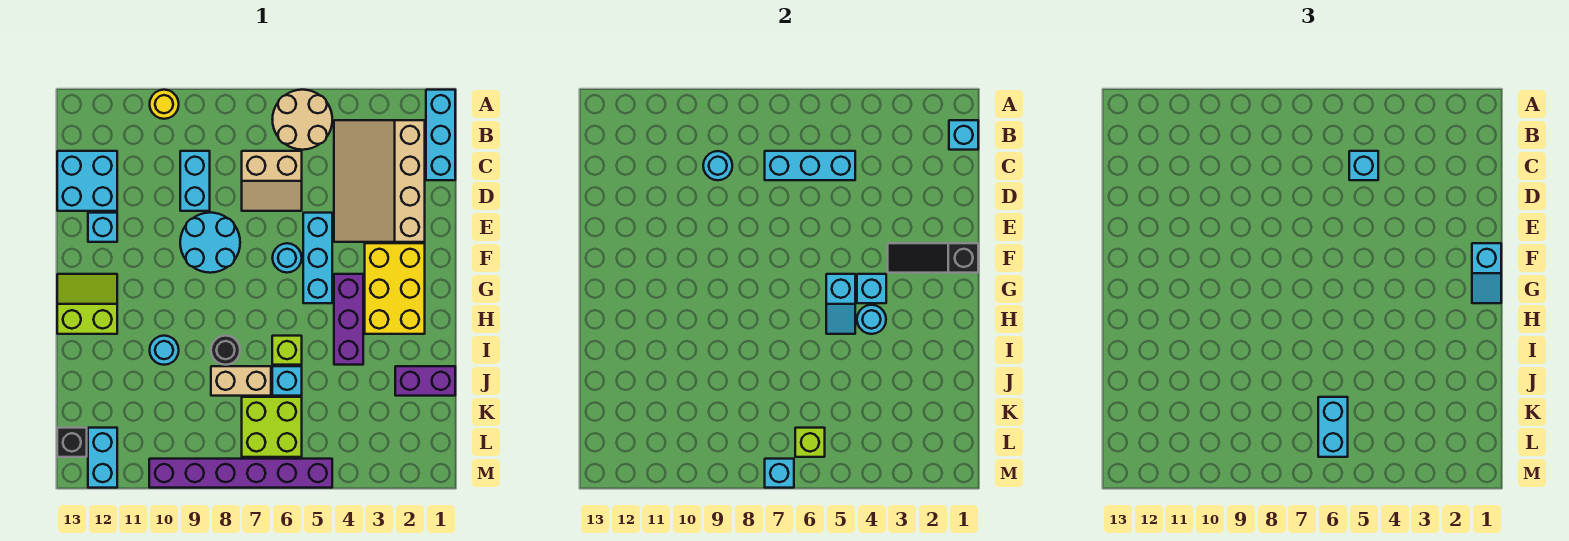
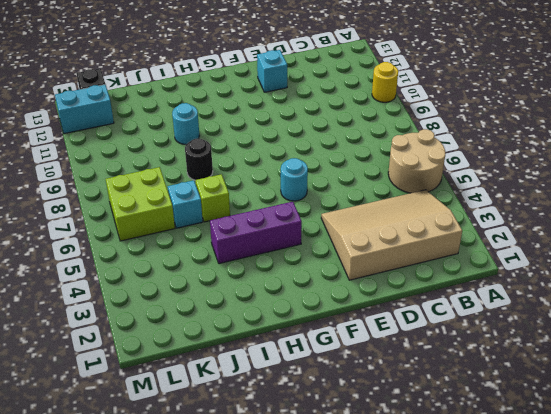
none -> cyan brick A1:C1 level 1
none -> tan slope C6:D7 level 1 top C
none -> cyan brick C9:D9 level 1
none -> cyan brick C12:D13 level 1

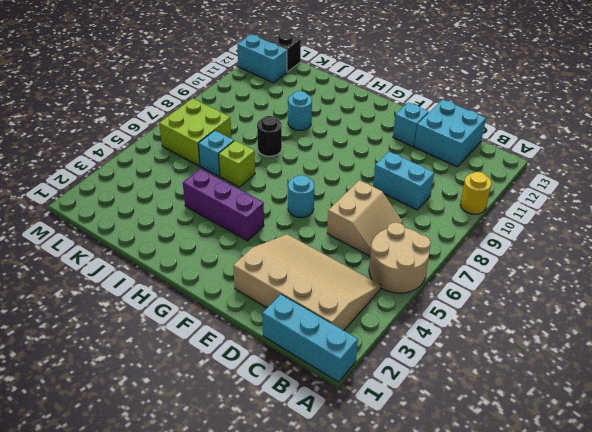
tan slope C6:D7 level 1 top D -> tan slope C6:D7 level 1 top C
none -> cyan brick E5:G5 level 1
none -> cyan round brick E8:F9 level 1
none -> yellow brick F2:H3 level 1
none -> lime slope G12:H13 level 1 top H

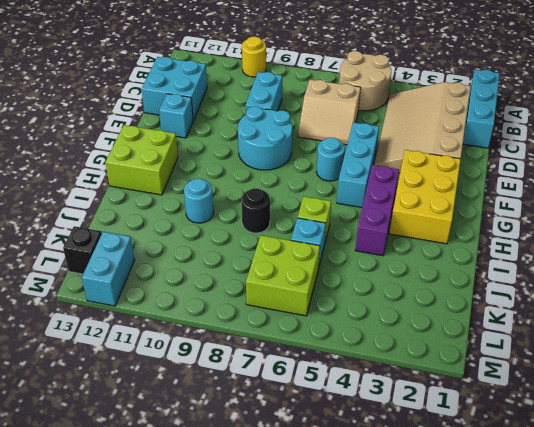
lime brick G12:H13 level 1 -> lime slope G12:H13 level 1 top H
none -> purple brick J1:J2 level 1
none -> tan brick J7:J8 level 1
none -> purple brick M5:M10 level 1
none -> cyan brick B1 level 2

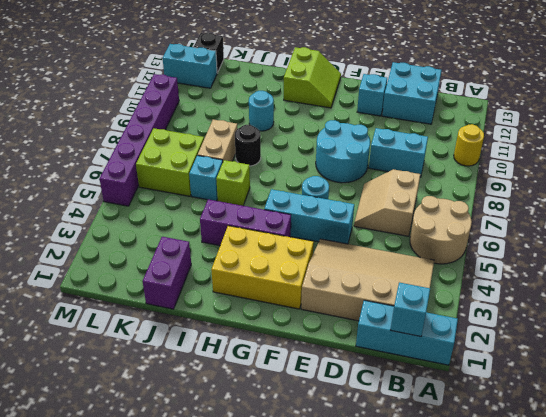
none -> cyan brick C5:C7 level 2
none -> cyan round brick C9 level 2
none -> black slope F1:F3 level 2 top 1
none -> cyan brick G4 level 2

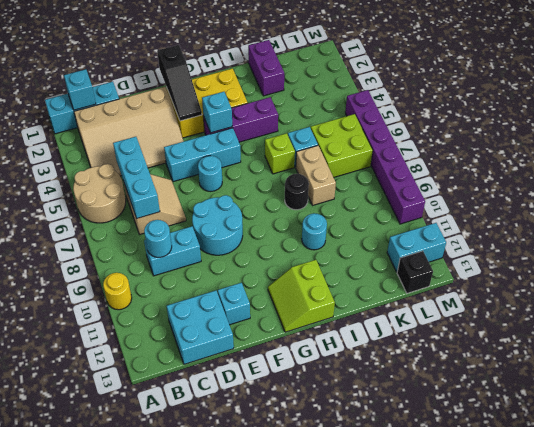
none -> cyan slope G5:H5 level 2 top G
none -> cyan round brick H4 level 2
none -> lime brick L6 level 2
none -> cyan brick M7 level 2

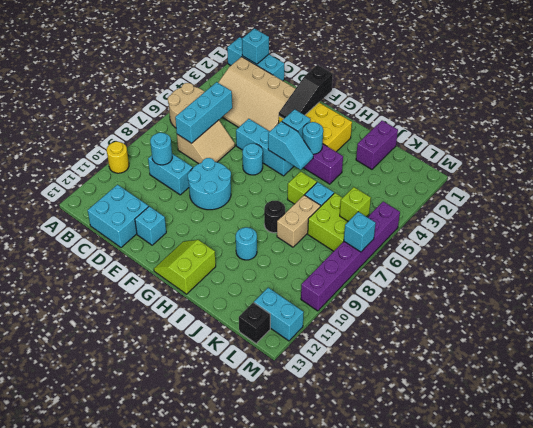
none -> cyan brick C5 level 3
none -> cyan slope F1:G1 level 3 top F
none -> cyan brick K6:L6 level 3

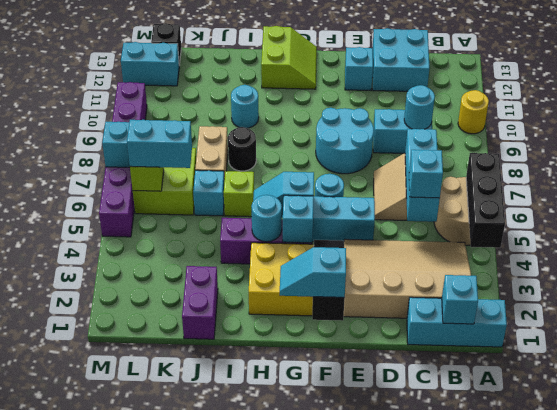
black brick A4:A6 level 2 -> none

